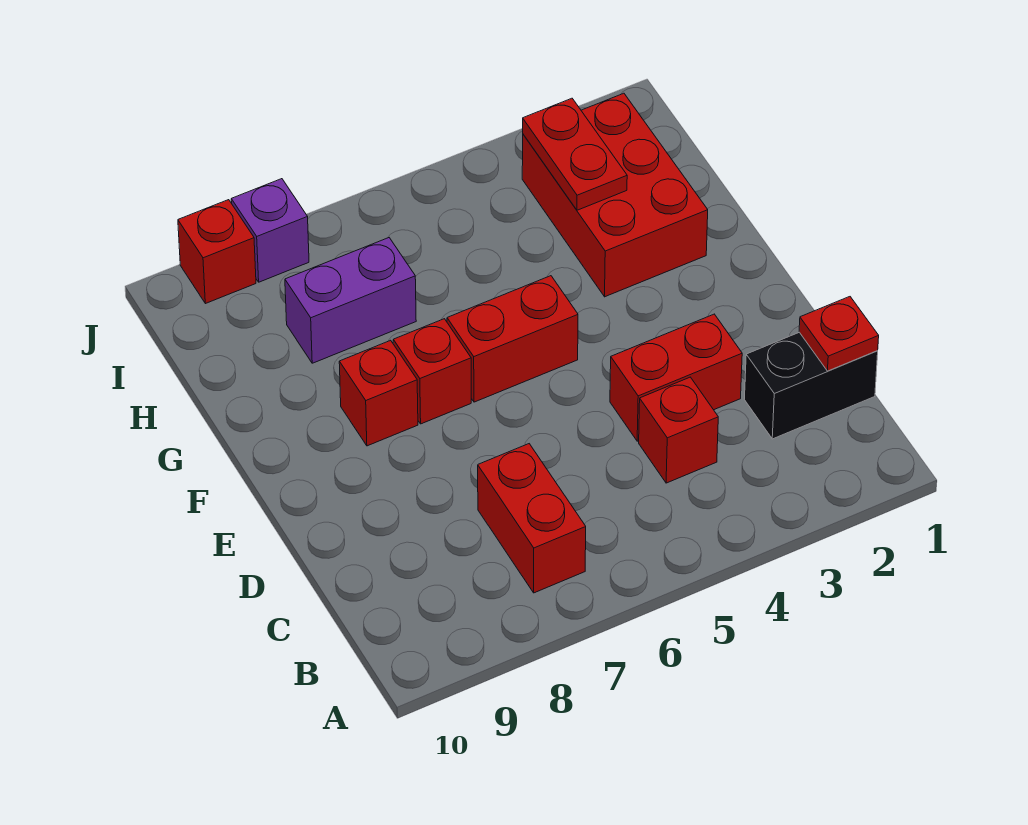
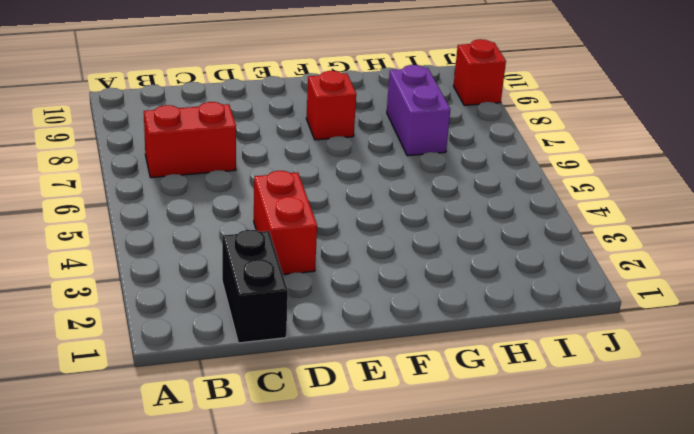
none -> red brick C4 level 1
none -> red brick F5:F6 level 1
none -> red brick F7 level 1

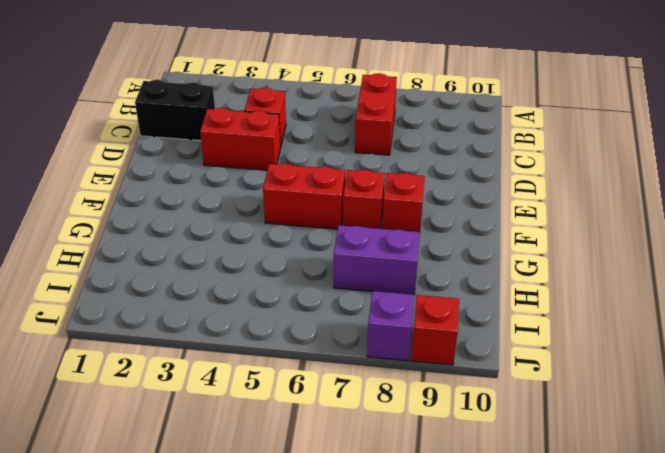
none -> red brick G2:I3 level 1
none -> red plate C1 level 2
none -> red plate H3:I3 level 2

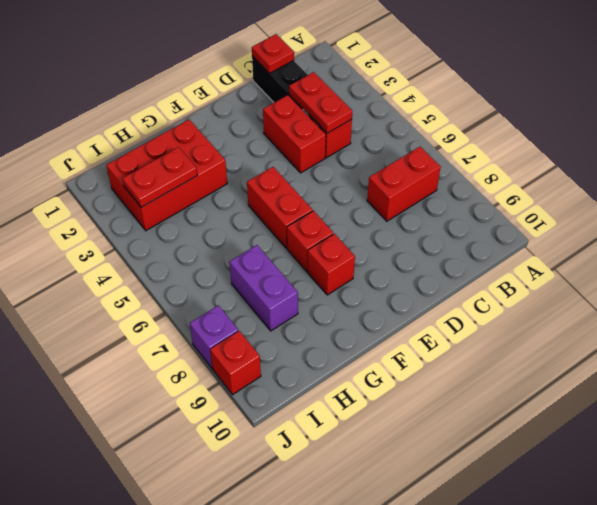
red plate C3:C4 level 2 -> none

